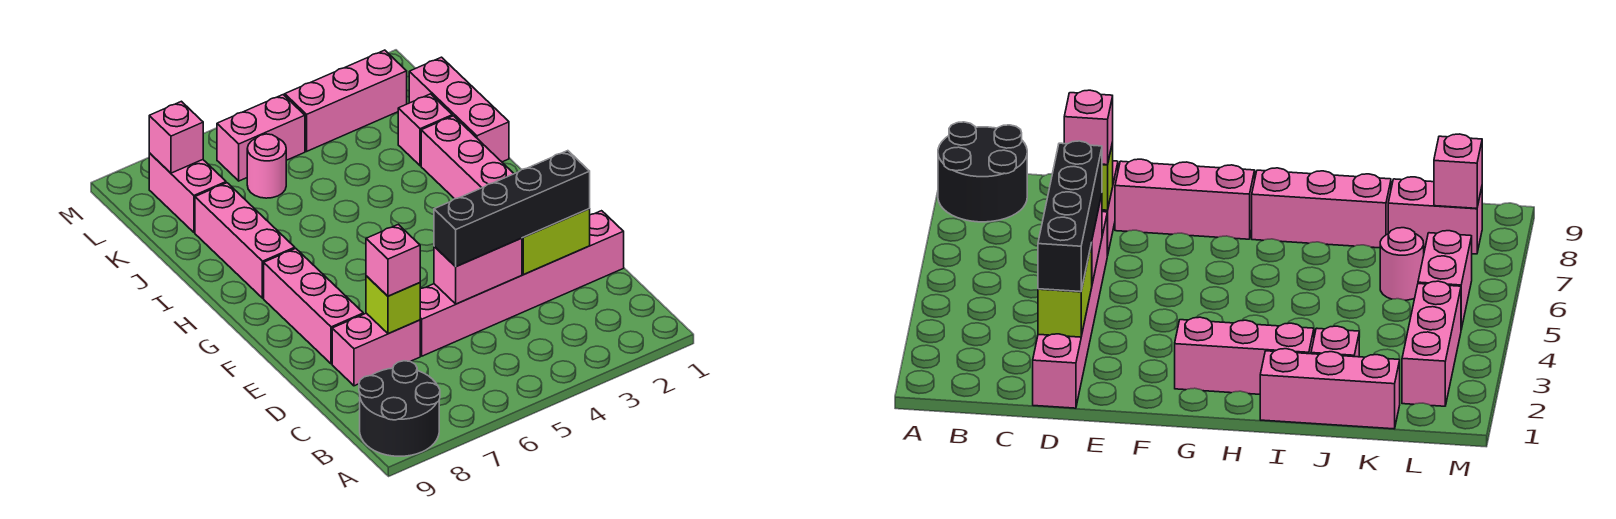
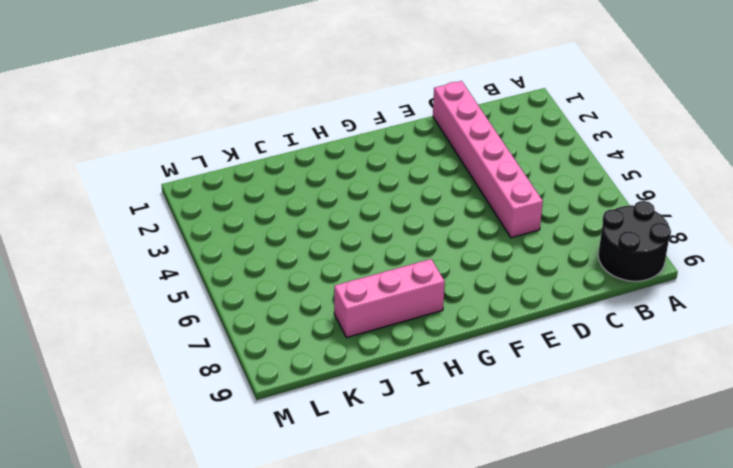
none -> pink brick D7:D8 level 1
none -> pink brick E8:G8 level 1
none -> pink brick G2:I2 level 1

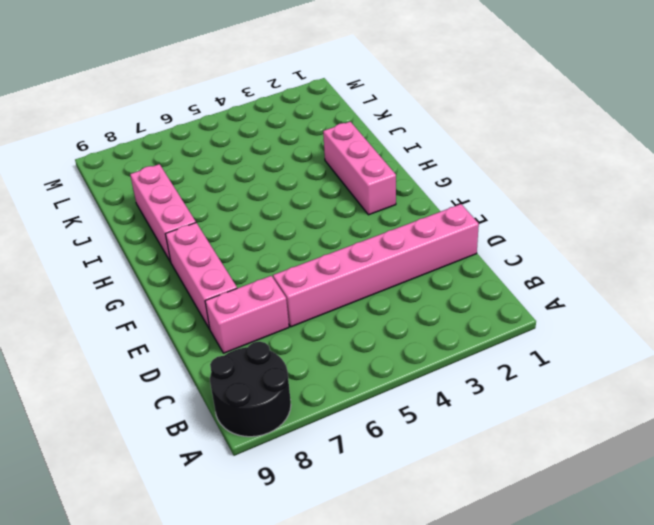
none -> pink brick I1:K1 level 1
none -> pink brick J2 level 1
none -> pink round brick K6 level 1

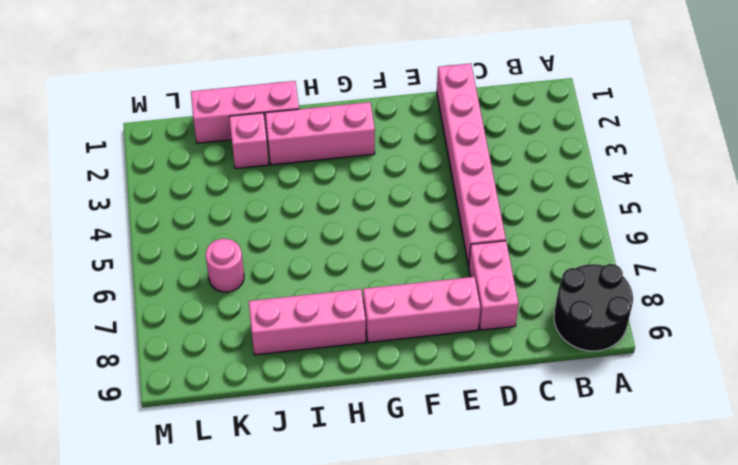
none -> pink brick K8:L8 level 1
none -> pink brick L2:L4 level 1
none -> pink brick L5:L6 level 1

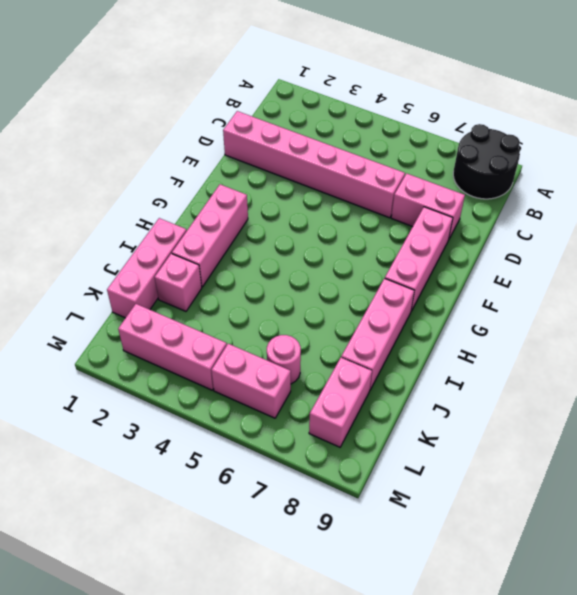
none -> lime brick D2:D3 level 2
none -> pink brick D4:D5 level 2
none -> lime brick D7 level 2

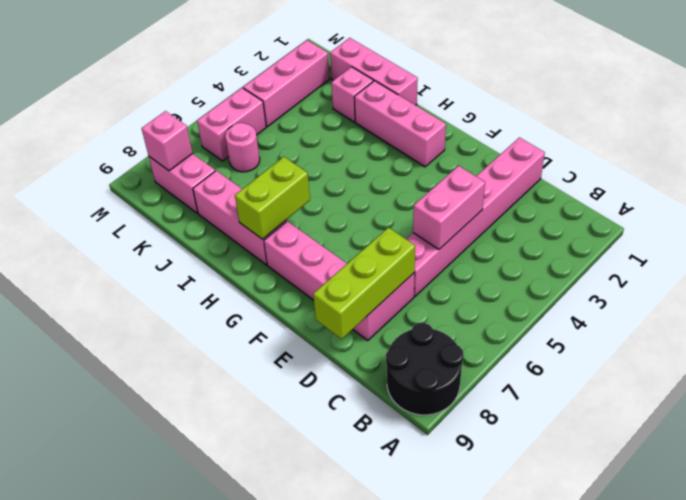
lime brick D7:D9 level 2 -> lime brick D7 level 2
lime brick H7:H8 level 2 -> lime brick D2:D3 level 2
none -> black brick D2:D5 level 3
none -> pink brick D7 level 3

